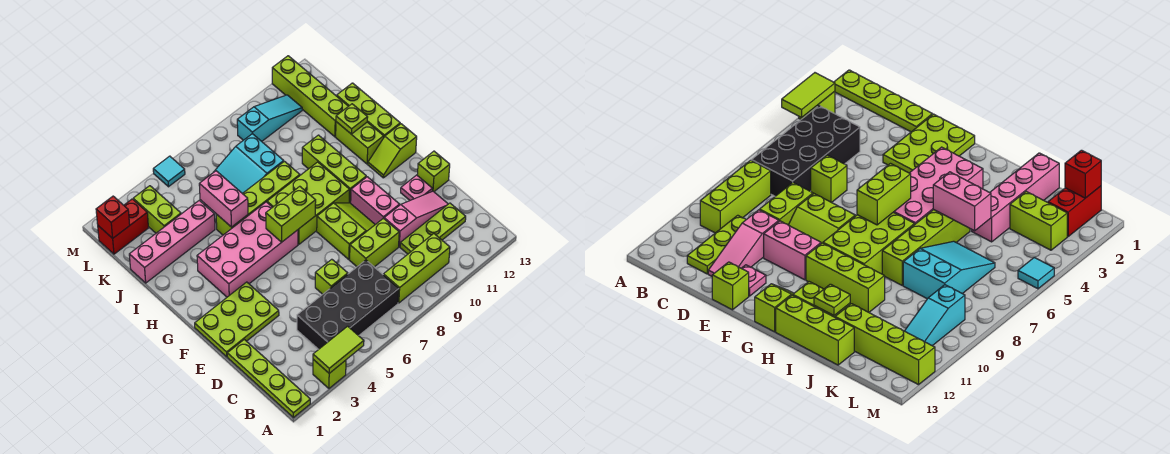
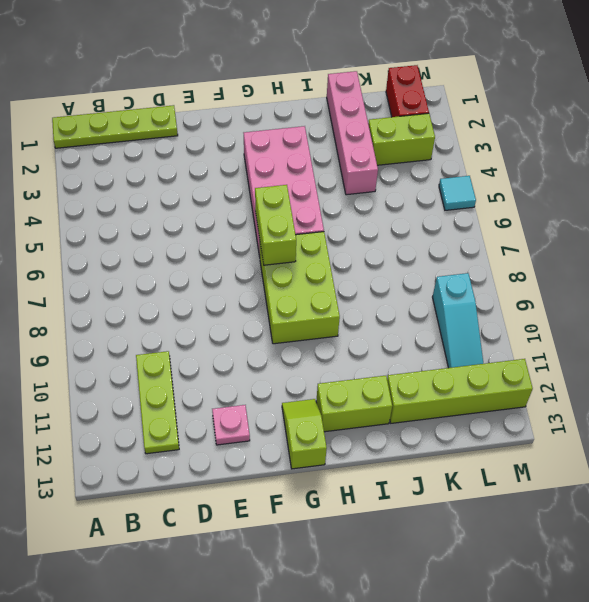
none -> lime brick A3 level 1
none -> black brick B4:C7 level 1
none -> lime brick B8:B10 level 1
none -> lime brick D6 level 1

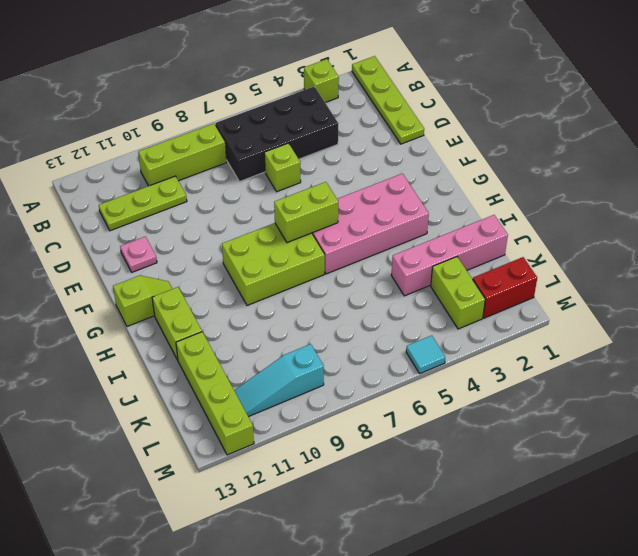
none -> lime brick D8:D9 level 1
none -> pink slope D10:D12 level 1 top 10
none -> lime plate E1:F3 level 1
none -> lime slope E8:F9 level 1 top 8

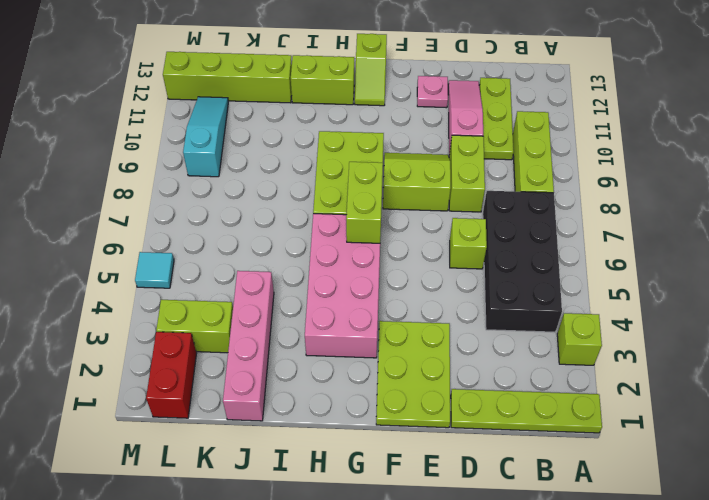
none -> pink brick E10:F10 level 1
none -> lime brick E13 level 1
none -> lime brick G10:I10 level 1
none -> lime brick H13:J13 level 1

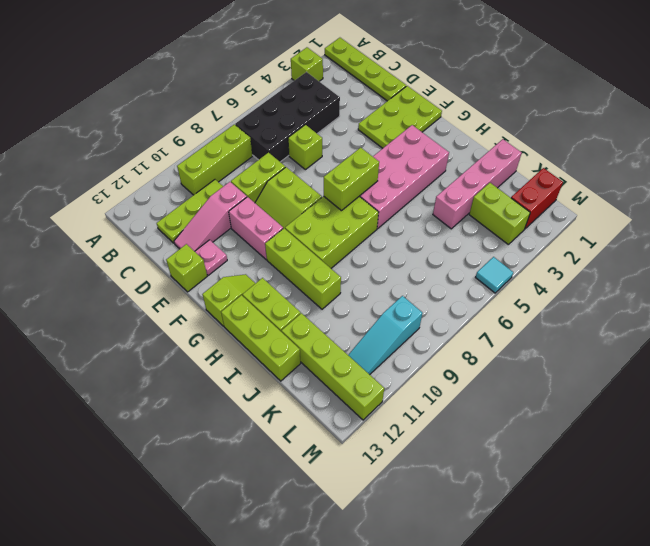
none -> lime brick I5:I8 level 1
none -> cyan slope J6:K8 level 1 top 8
none -> lime tile A3:A4 level 2
none -> pink brick I5:J5 level 2

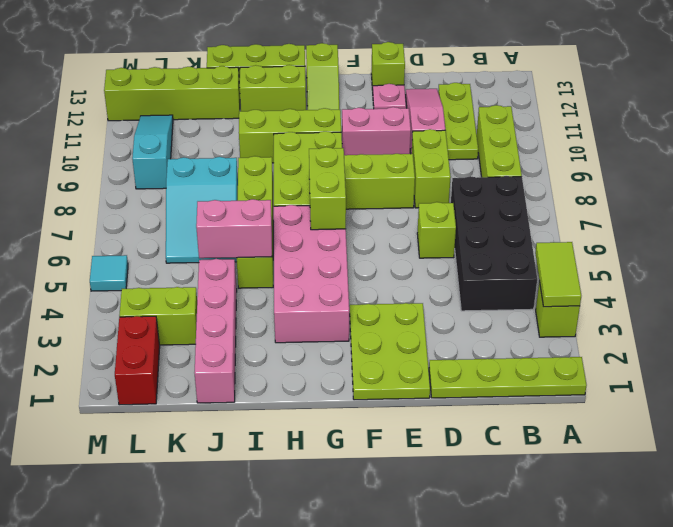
none -> lime plate I12 level 2
none -> red brick L1 level 2

